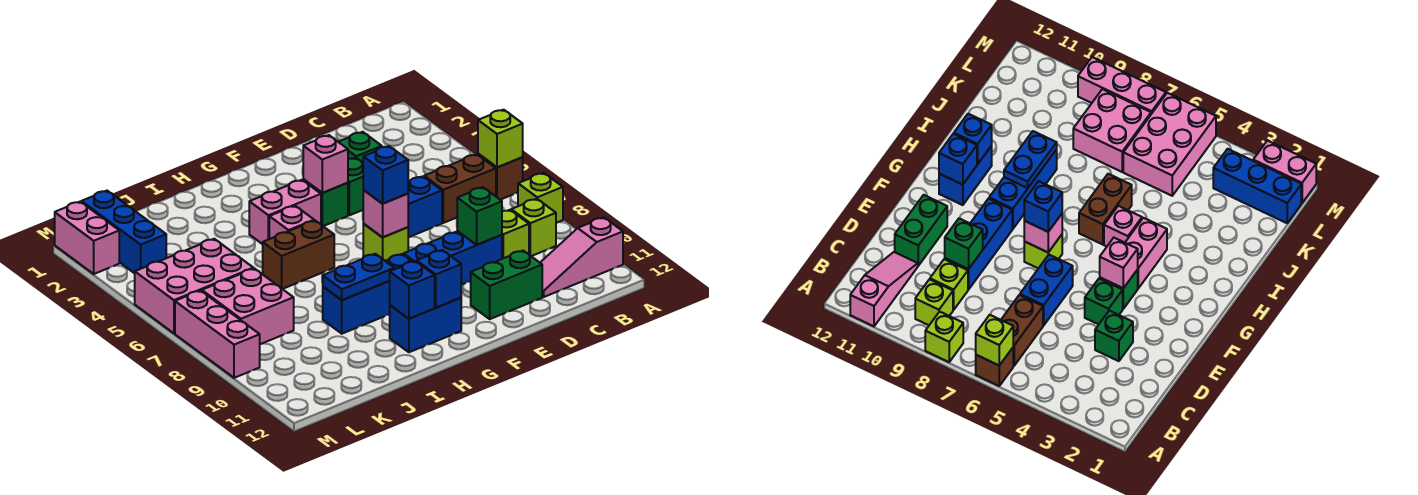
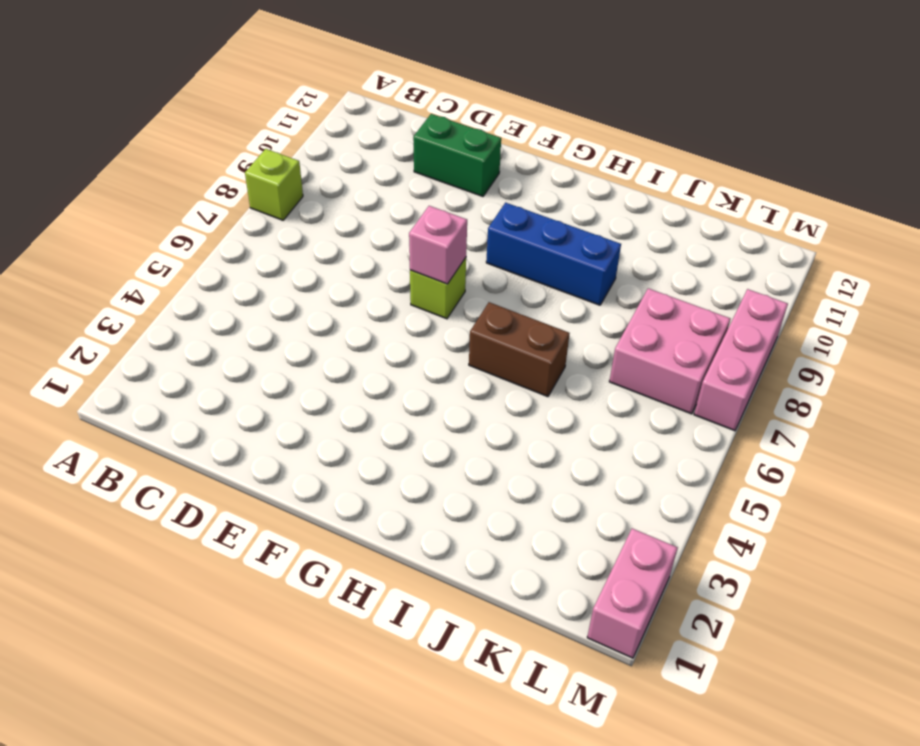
none -> brown brick A6 level 1
none -> pink slope A11:C11 level 1 top A
none -> brown brick B6:C6 level 1
none -> lime brick B9 level 1

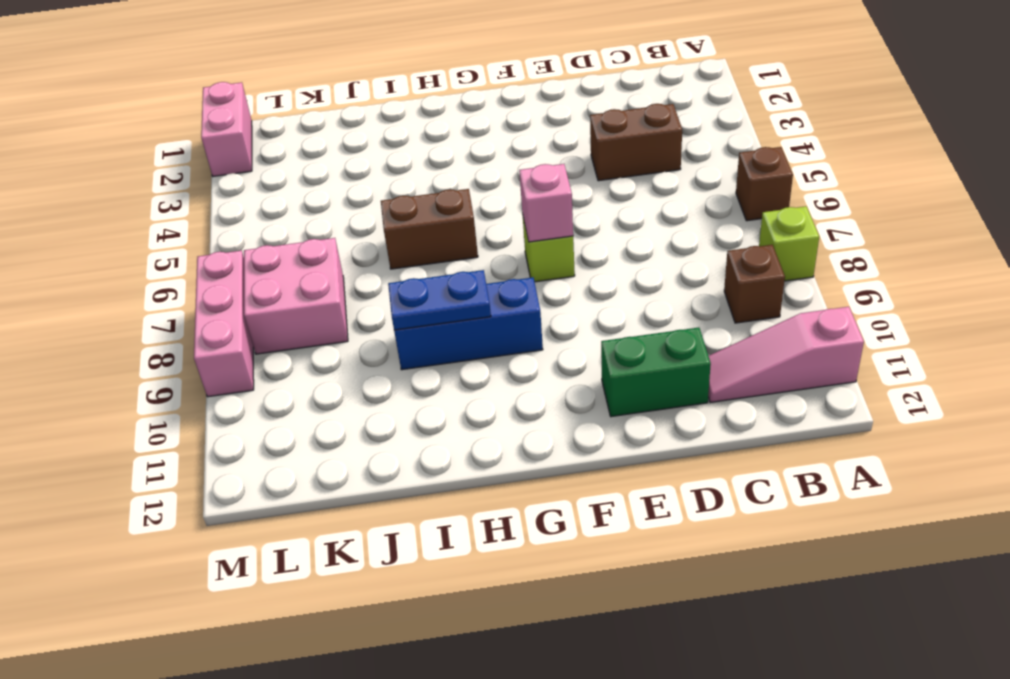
brown brick B9 level 1 -> lime brick B9 level 1
brown brick C4:D4 level 1 -> brown brick B6:C6 level 1
none -> lime brick C9 level 1
none -> green brick D3 level 1
none -> blue brick D6:E6 level 1
none -> blue brick D9:F9 level 1

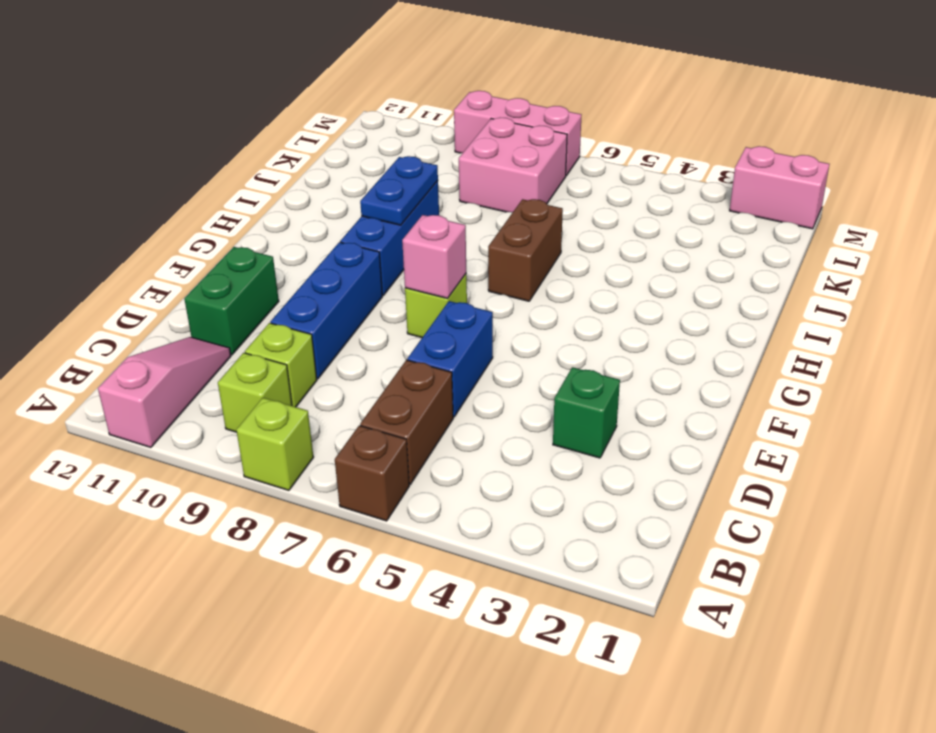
none -> green brick E4 level 1
none -> green brick F4 level 1
none -> pink brick G4:H4 level 1
none -> blue brick G11:H11 level 1

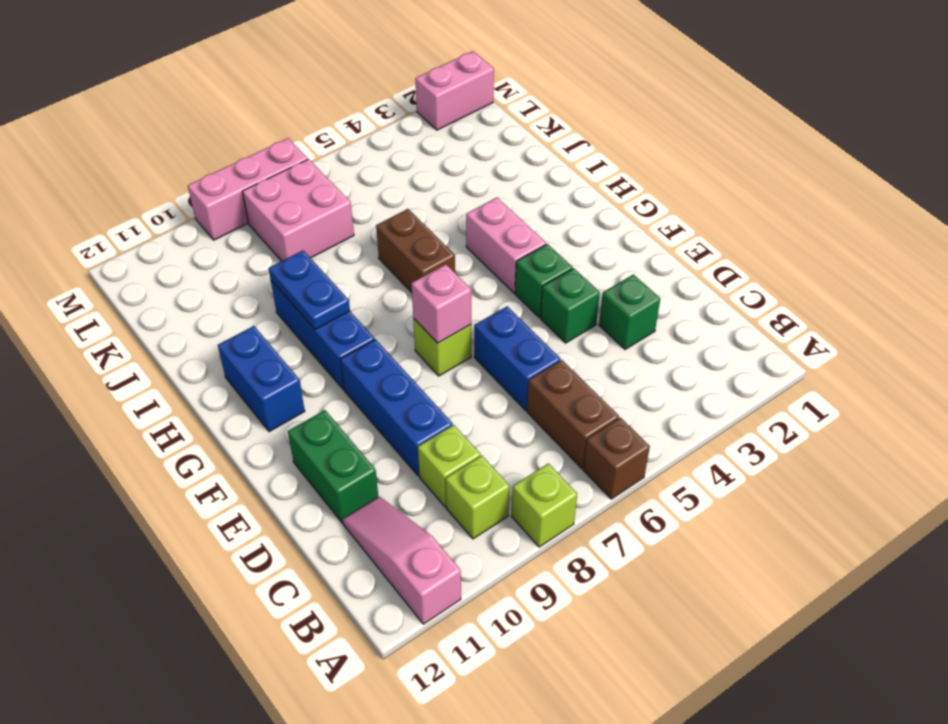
none -> pink brick H5 level 1
none -> pink brick K5:M6 level 1
none -> blue brick L1:L3 level 1
none -> lime brick A6 level 2

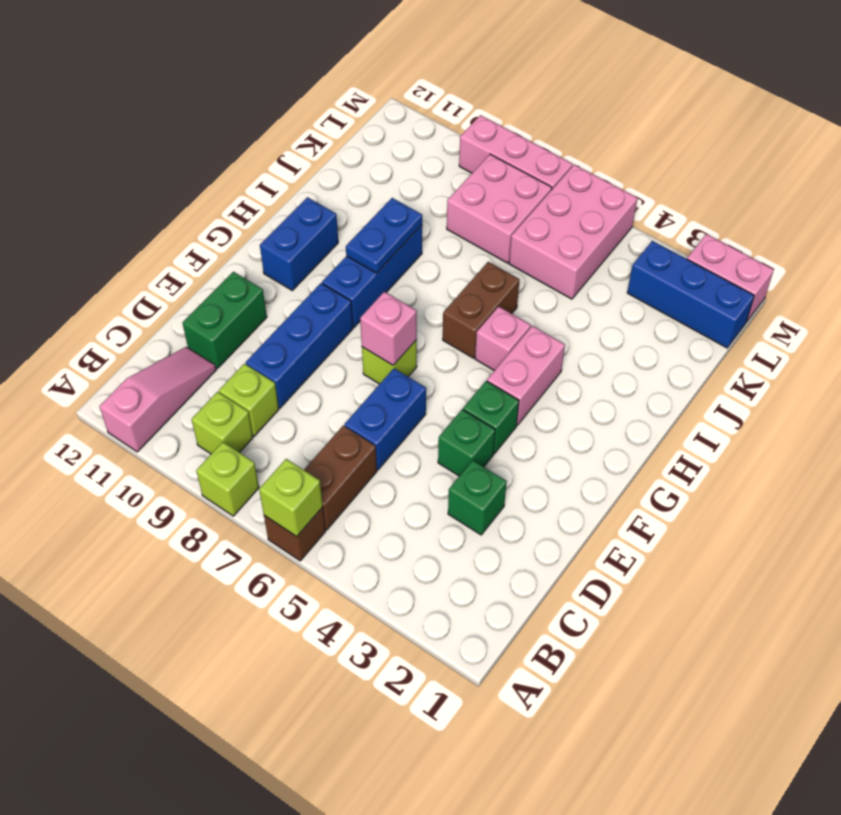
none -> green brick D9 level 2
none -> pink brick F4 level 2
none -> blue brick G11 level 2
none -> blue brick H11 level 2

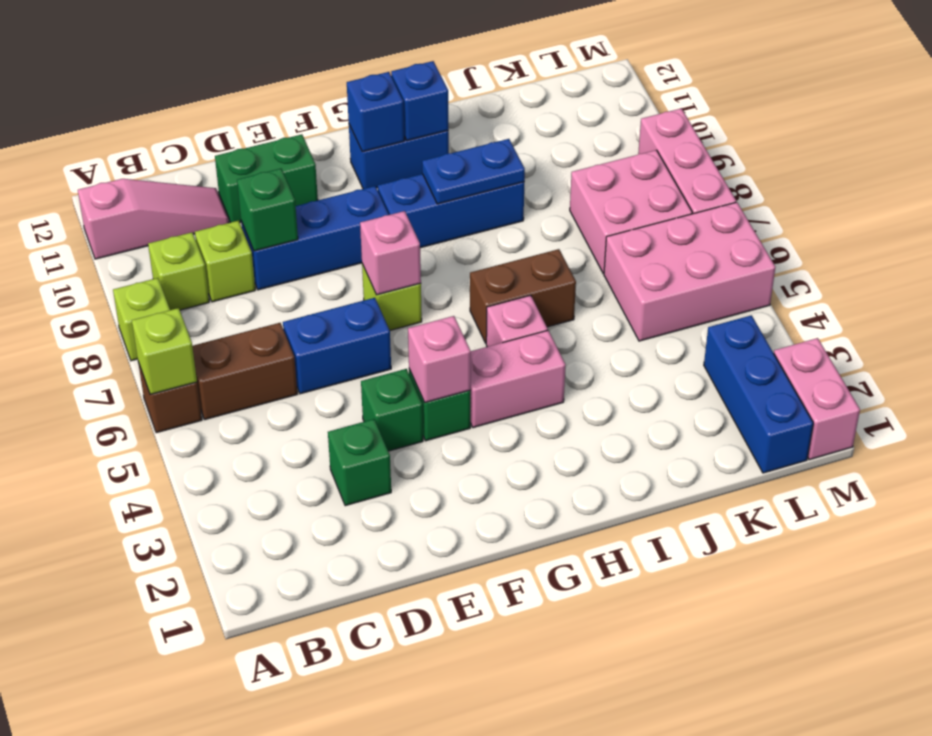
none -> blue brick F7 level 3

